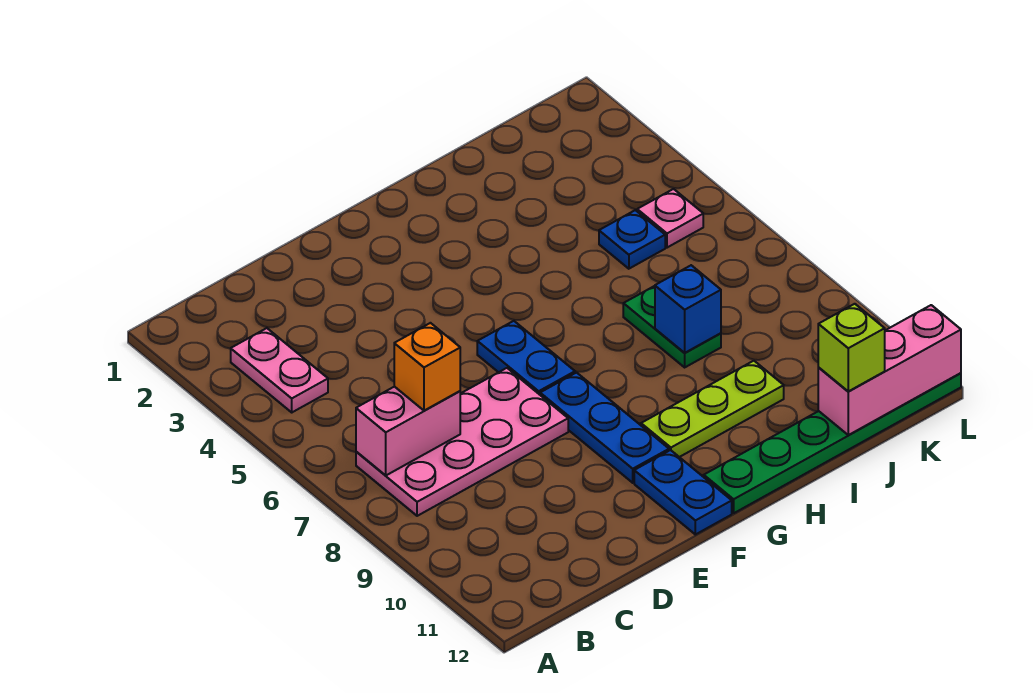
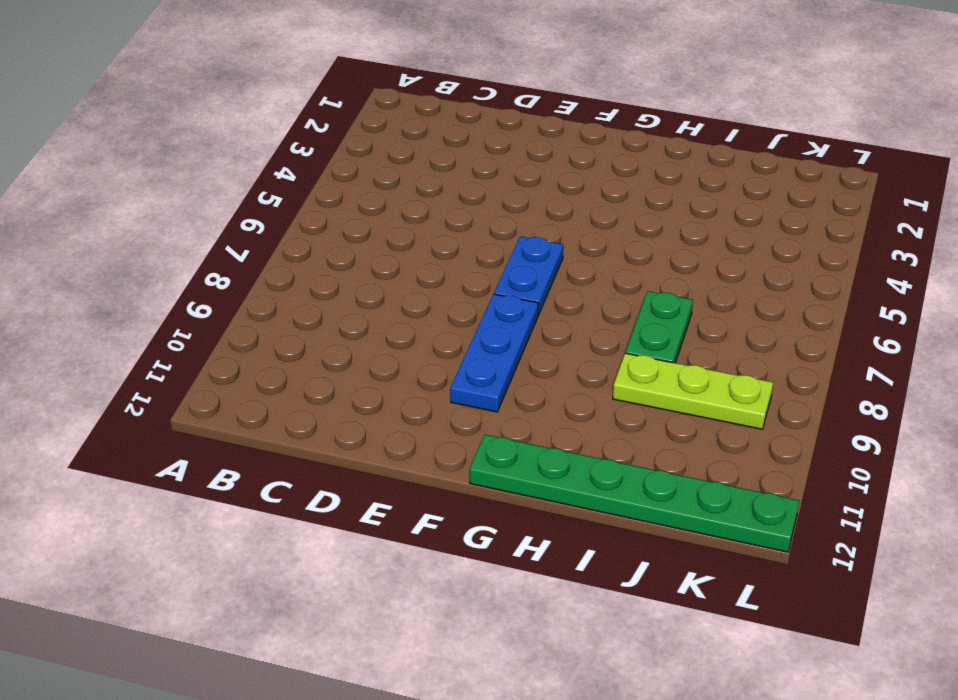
lime plate I9:K9 level 1 -> lime plate G10:I10 level 1
none -> pink plate B3:B4 level 1
none -> pink plate B7:E8 level 1
none -> blue plate F11:F12 level 1

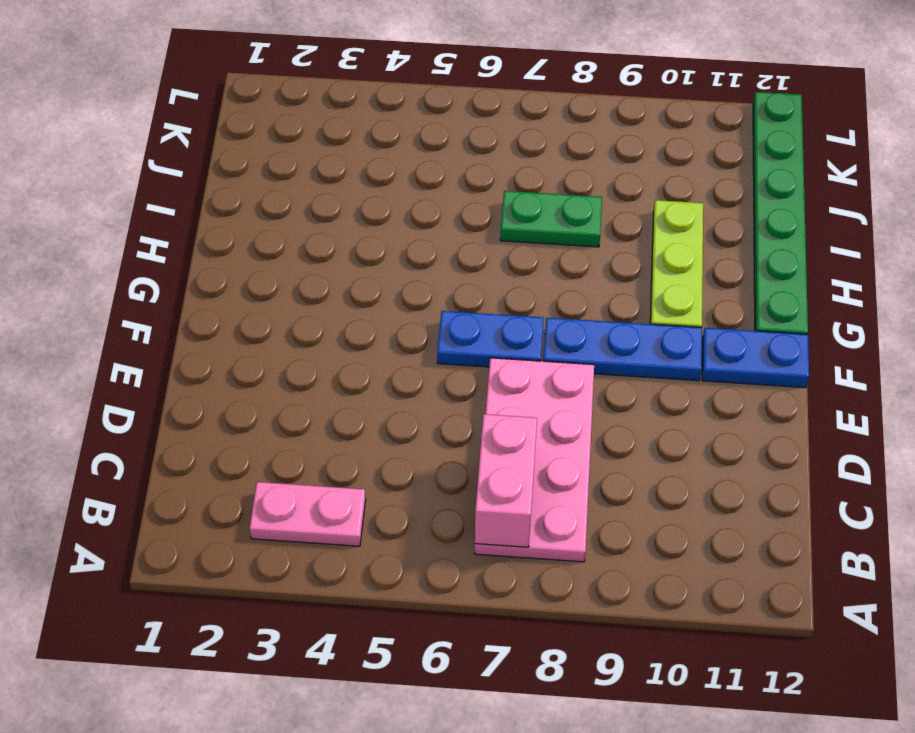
none -> blue plate J5 level 1
none -> pink plate K5 level 1
none -> blue brick I8 level 2

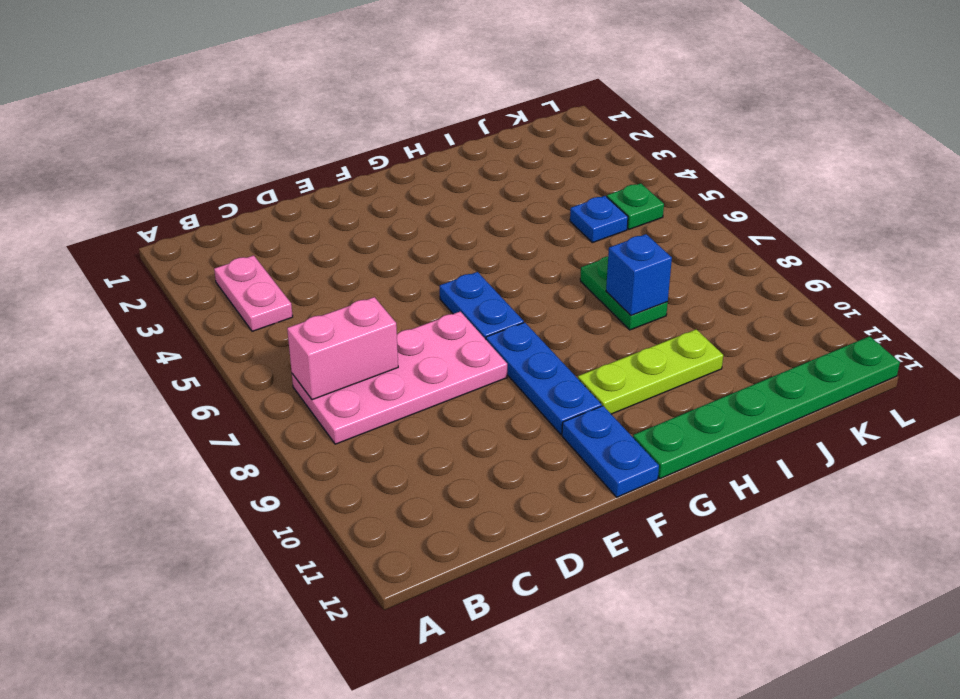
green plate K5 level 1 -> pink plate K5 level 1
none -> pink brick J12:L12 level 2
none -> orange brick C7 level 3
none -> lime brick J12 level 3

